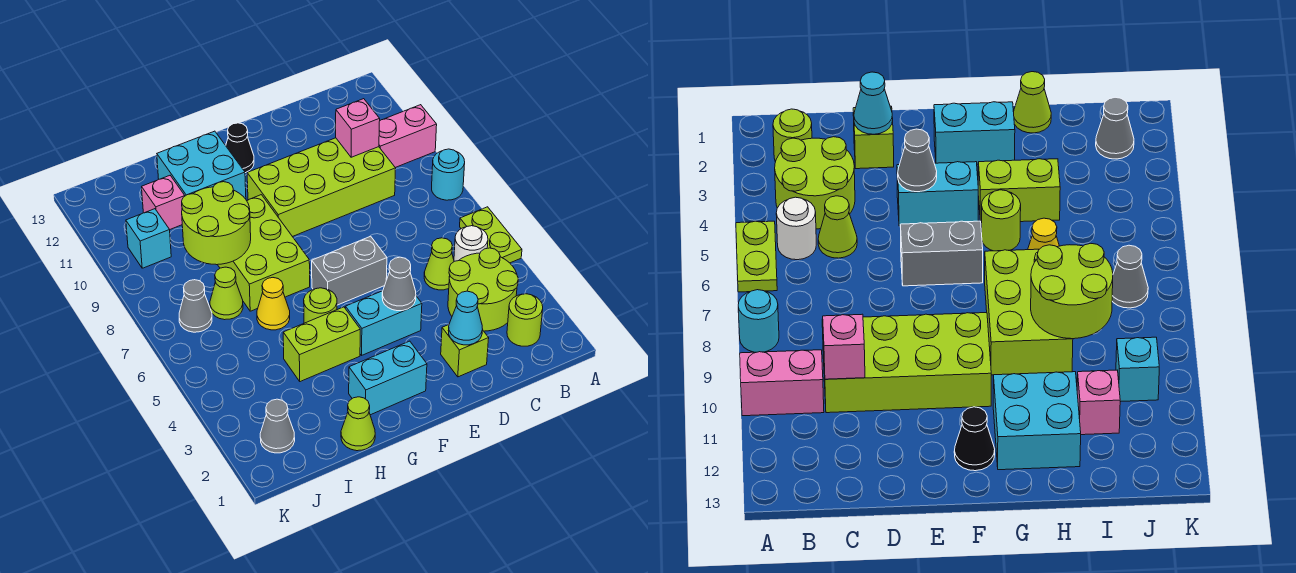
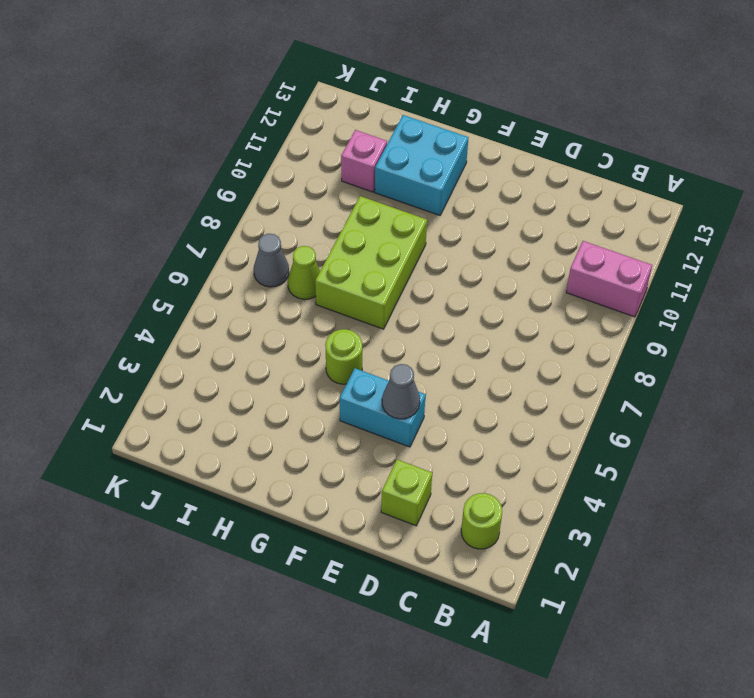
none -> lime plate A5:A6 level 1
none -> cyan round brick A8 level 1
none -> lime round brick B3:C4 level 1

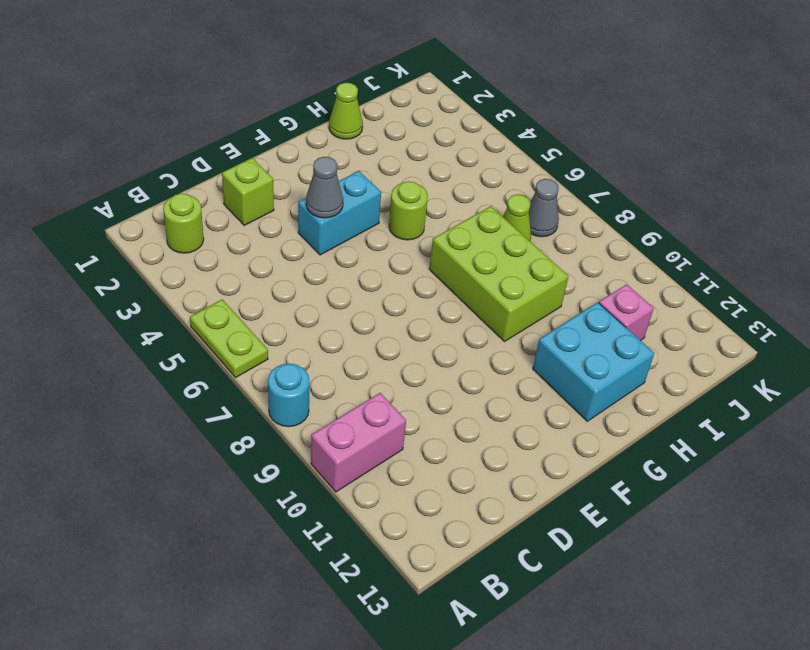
none -> lime round brick B3:C4 level 1
none -> white round brick B5 level 1
none -> lime cone C5 level 1

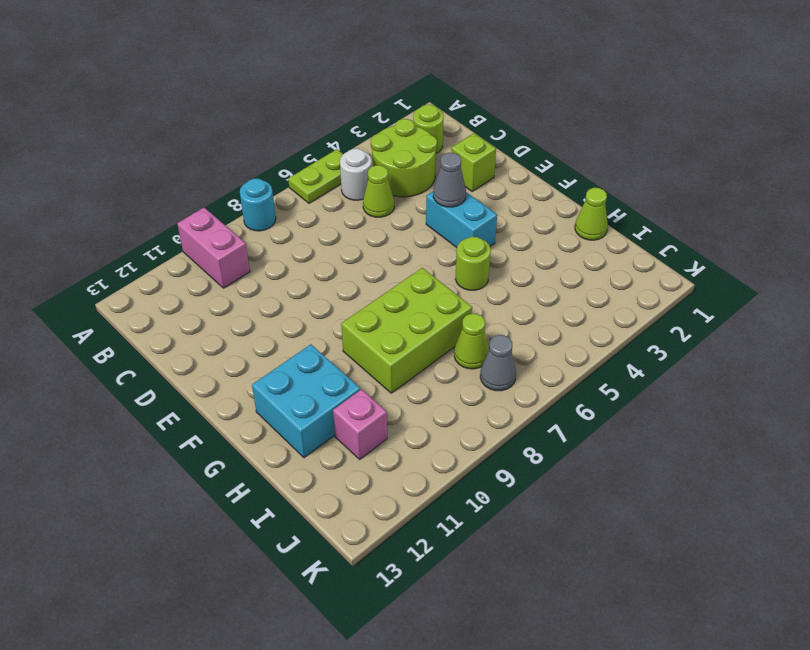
none -> lime brick C9:F10 level 1
none -> grey brick E6:F6 level 1
none -> cyan brick F2:G2 level 1

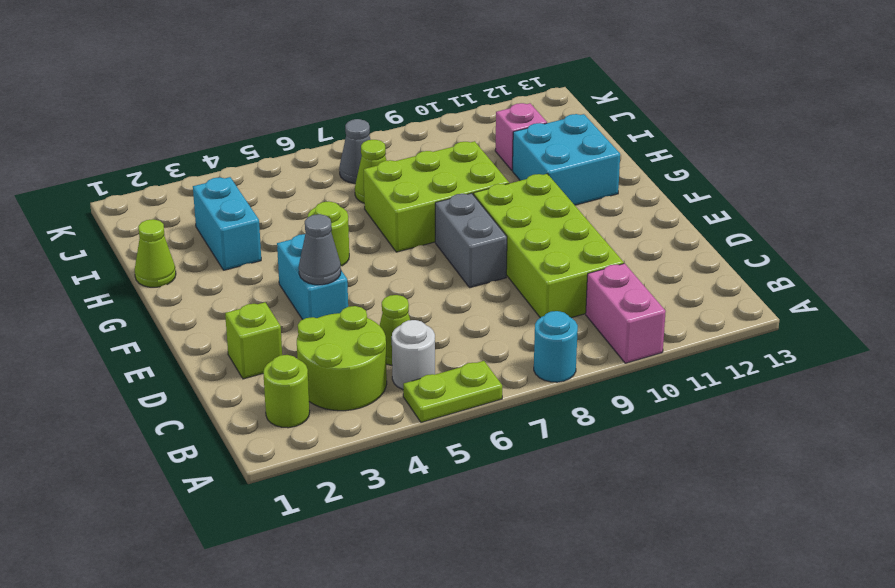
grey brick E8:F8 level 1 -> grey brick E6:F6 level 1
cyan brick H3:I3 level 1 -> cyan brick F2:G2 level 1
none -> black cone F12 level 1
none -> lime brick G4:H4 level 1
none -> yellow cone H6 level 1

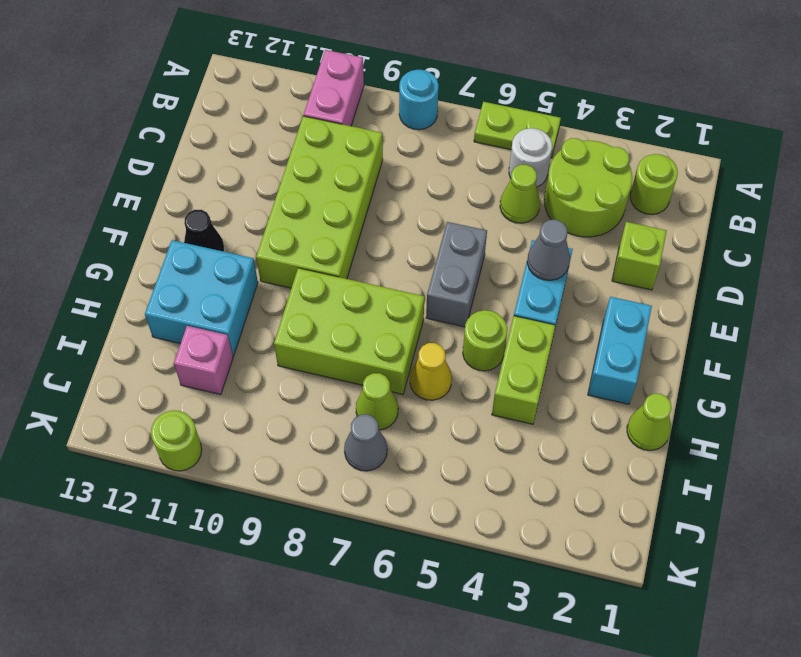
lime round brick K11 level 1 -> none
none -> grey cone J2 level 1
none -> cyan brick J10 level 1
none -> pink brick C10 level 2

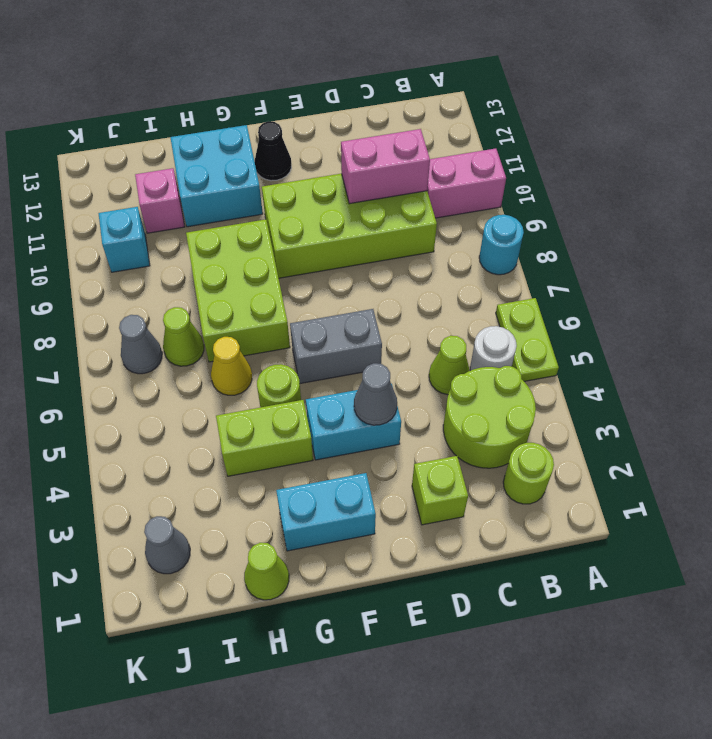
pink brick C10:D10 level 2 -> pink brick C10 level 2
none -> cyan cone D2 level 2
none -> lime round brick H8:I9 level 2

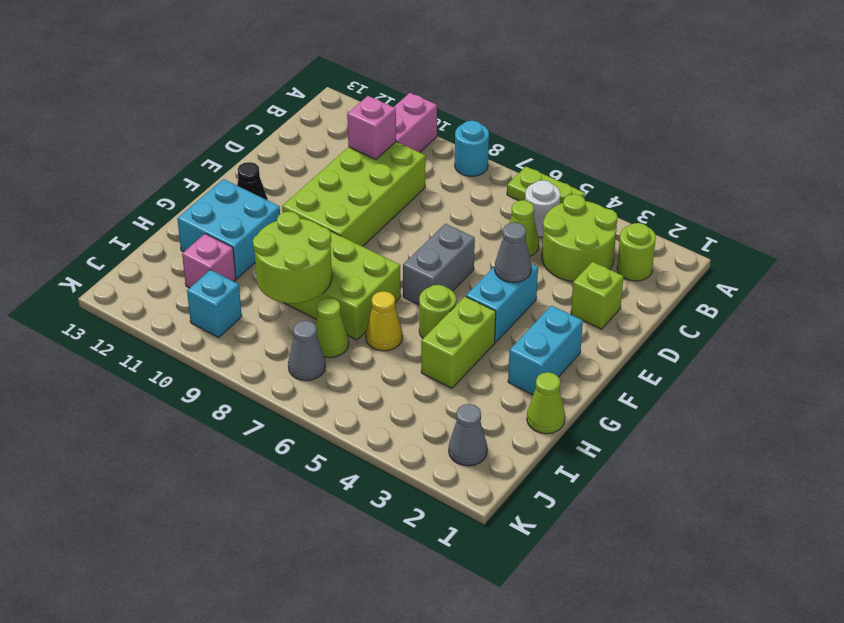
none -> cyan cone D2 level 2

